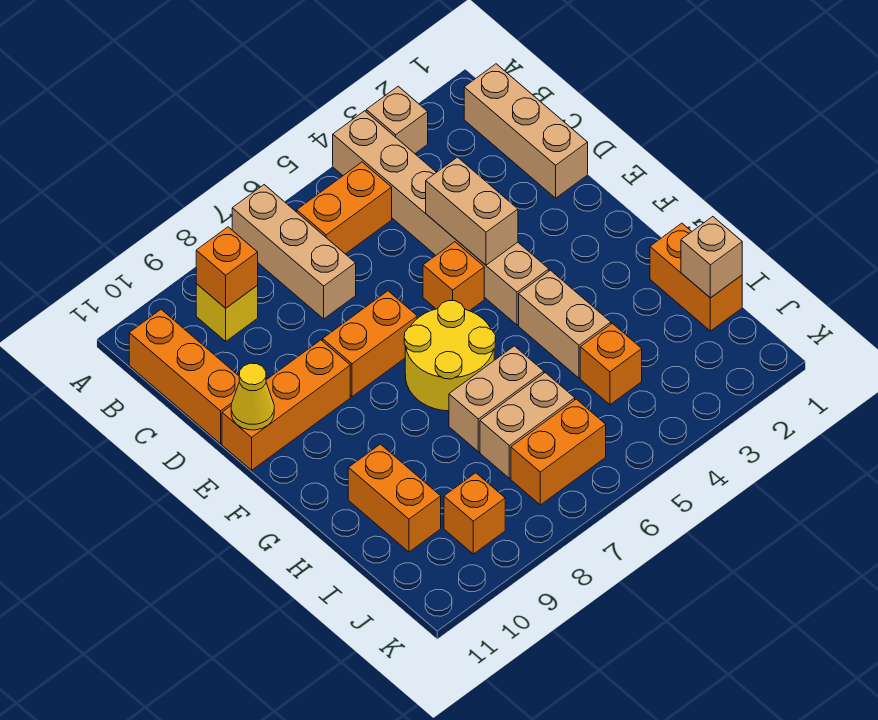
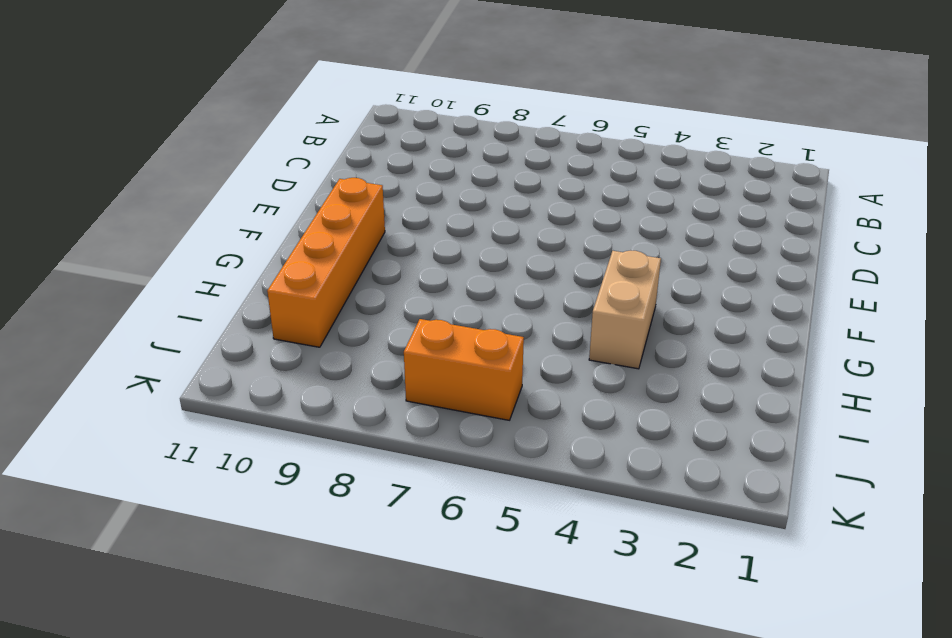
orange brick F10:I10 level 1 -> orange brick H10:I10 level 1
none -> tan brick A3 level 1
none -> tan brick A4:F4 level 1
none -> tan brick A7:C7 level 1

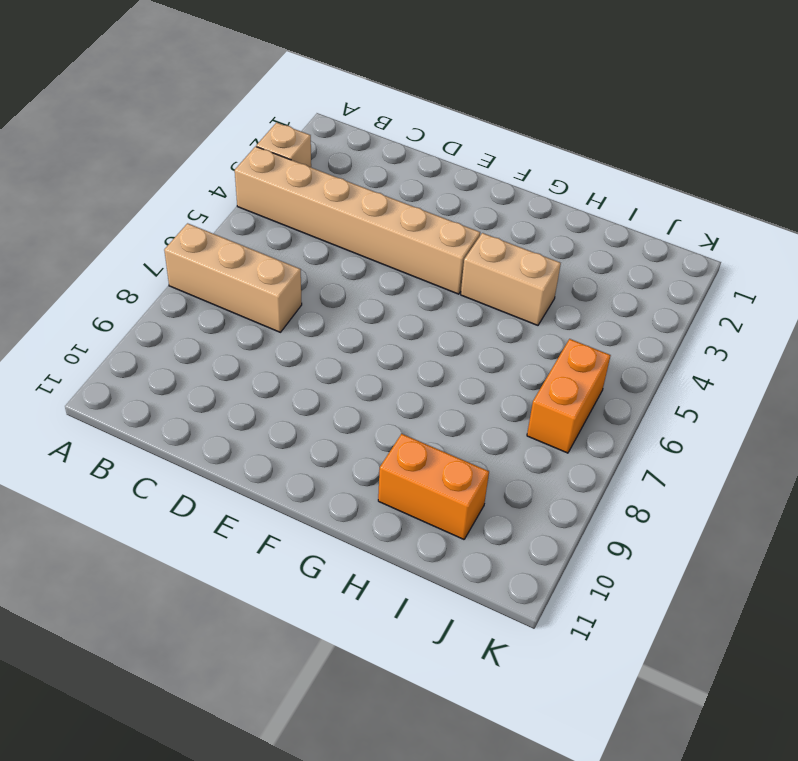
none -> tan brick B1:D1 level 1
none -> orange brick B5:B6 level 1
none -> yellow brick B9 level 1

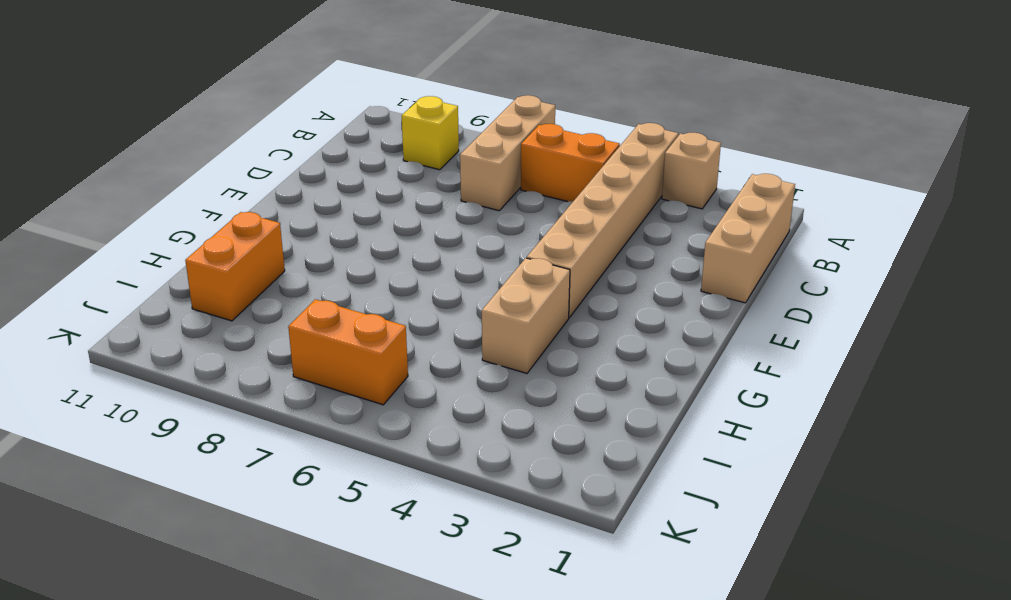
none -> orange brick B11:D11 level 1
none -> orange brick E5 level 1
none -> orange brick E7:E8 level 1

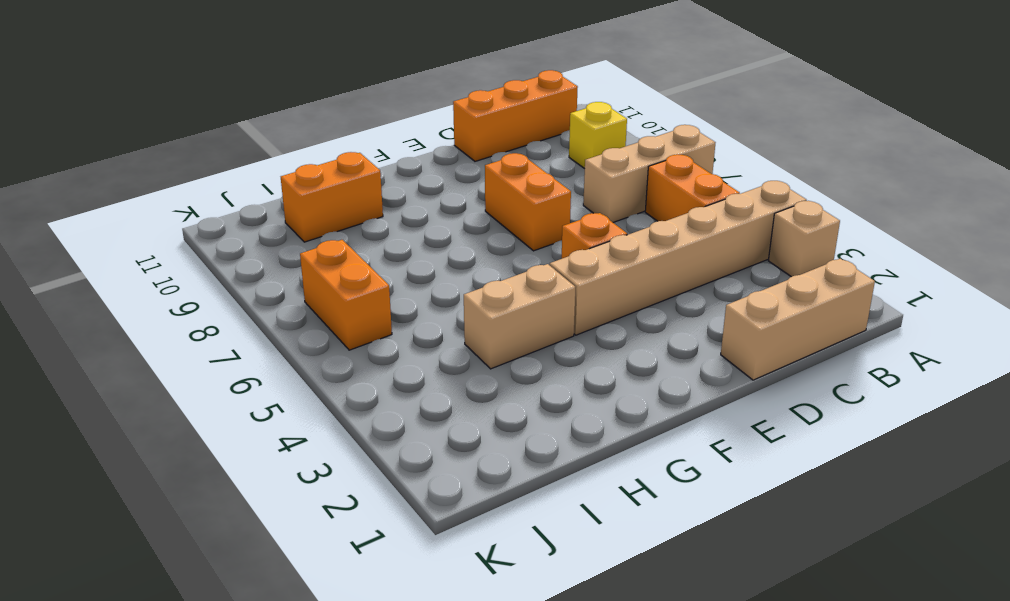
none -> orange brick E9:E11 level 1
none -> yellow round brick F6:G7 level 1
none -> orange brick H1:I1 level 1

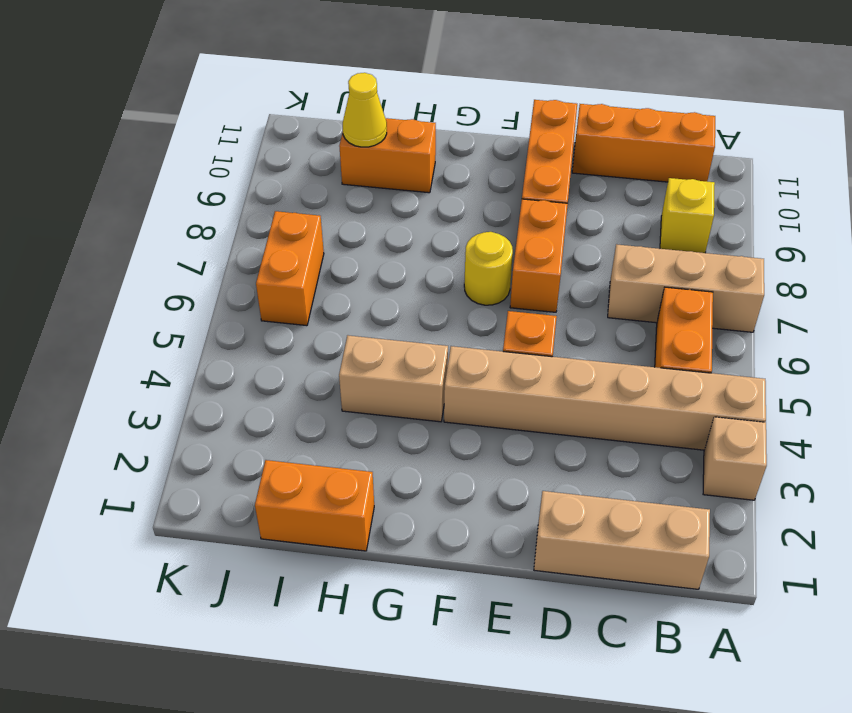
yellow round brick F7 level 1 -> yellow round brick F6:G7 level 1
yellow cone I10 level 2 -> yellow cone E11 level 2
none -> tan brick H6:H7 level 1
none -> orange brick I4 level 1
none -> tan brick I6:I7 level 1

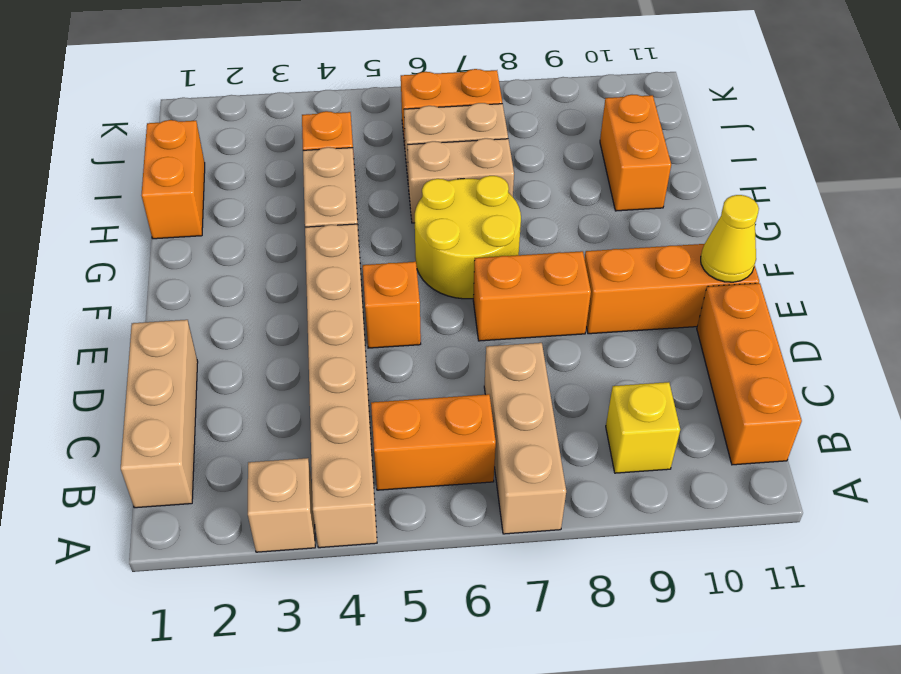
none -> orange brick J9 level 1
none -> orange brick B9 level 2
none -> tan brick D4:E4 level 2

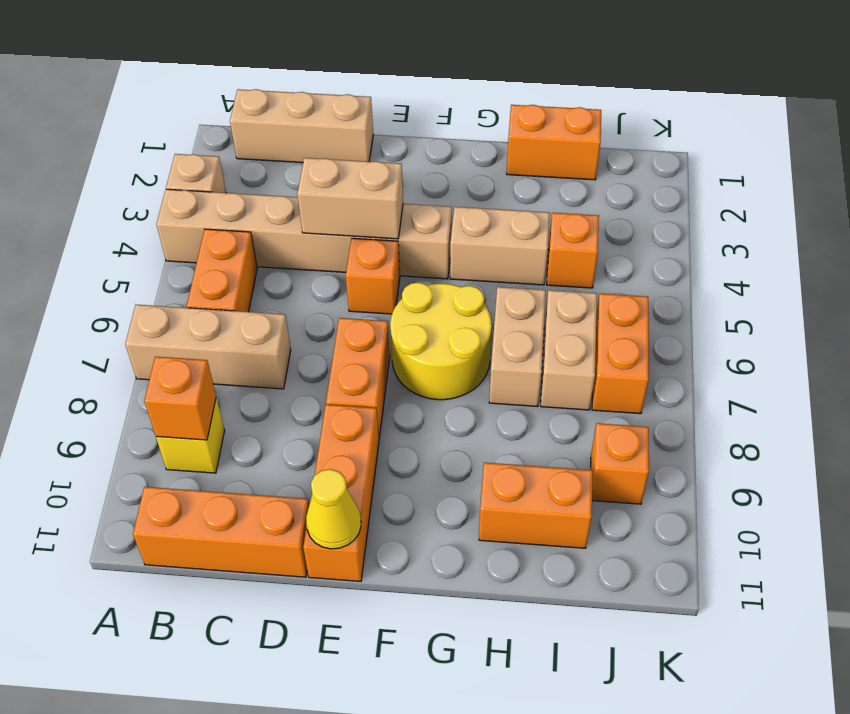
none -> tan brick I1 level 2

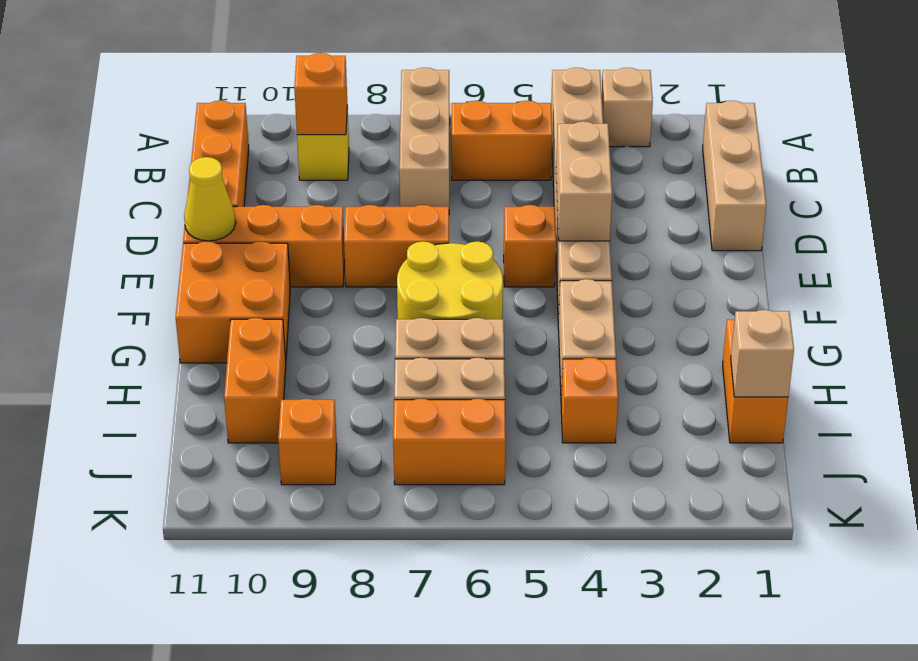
orange brick F10:G11 level 1 -> none

